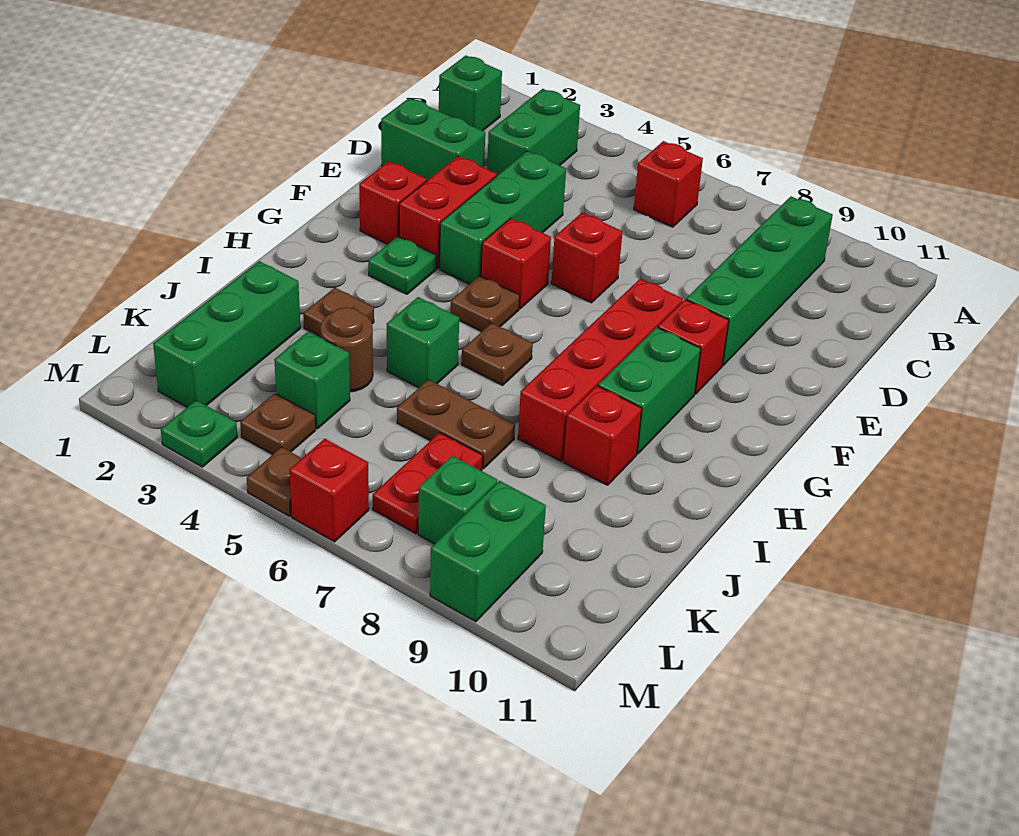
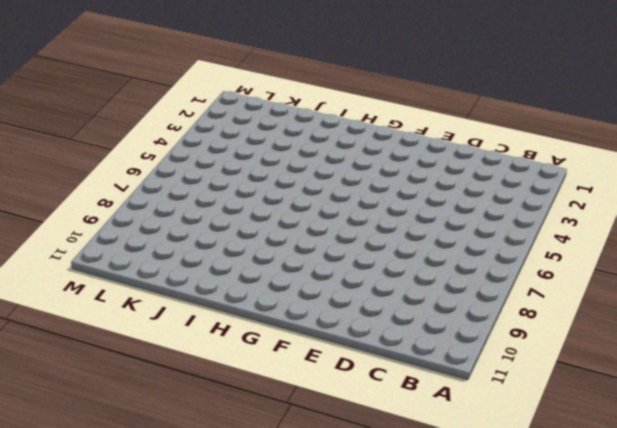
none -> green brick B1 level 1
none -> green brick B3:C3 level 1
none -> red brick B6 level 1
none -> green brick B9:E9 level 1

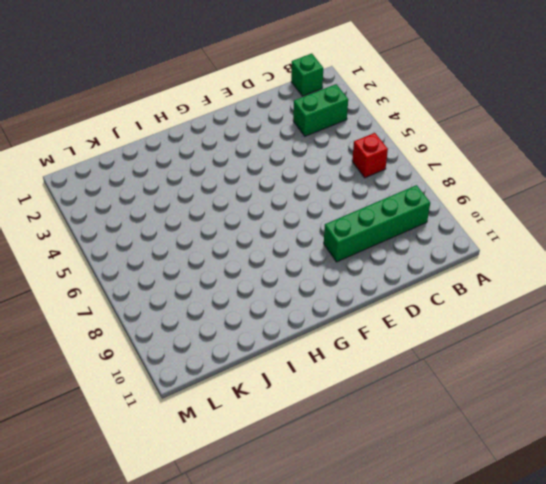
none -> green brick D1:D2 level 1
none -> green brick D4:F4 level 1
none -> red brick E3:F3 level 1
none -> red brick E6 level 1

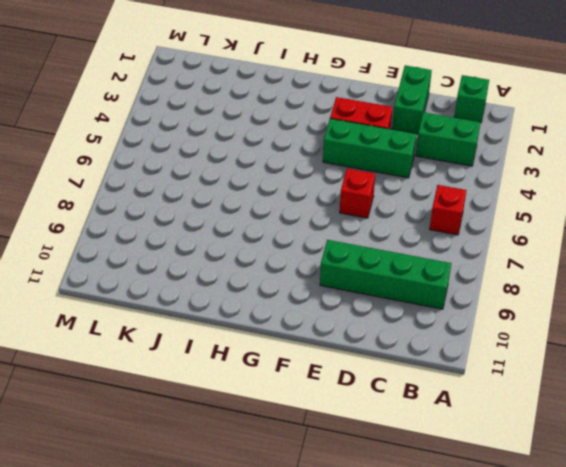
none -> red brick F2 level 1
none -> red brick F5 level 1
none -> red brick F8:I8 level 1
none -> red brick F9 level 1

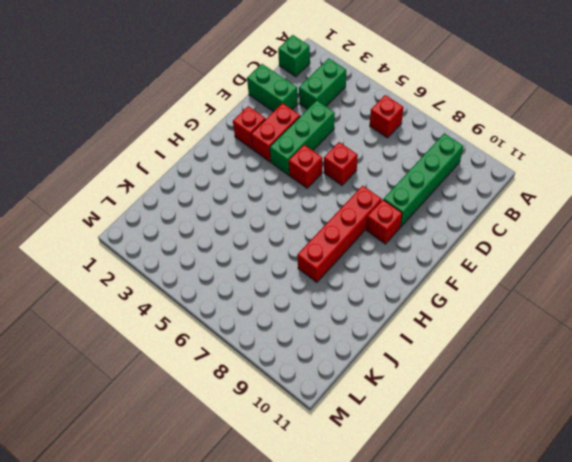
none -> green plate G3 level 1
none -> brown plate G5 level 1
none -> green brick G9:H9 level 1
none -> brown plate H6 level 1

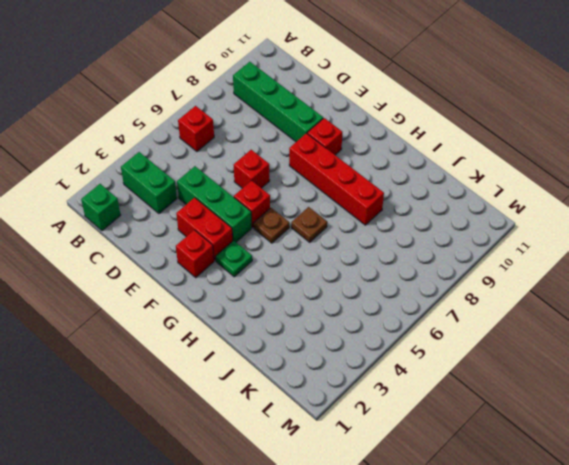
none -> green brick D1:D2 level 1
none -> green brick G9:H9 level 1
none -> brown plate I3 level 1
none -> green brick I5 level 1

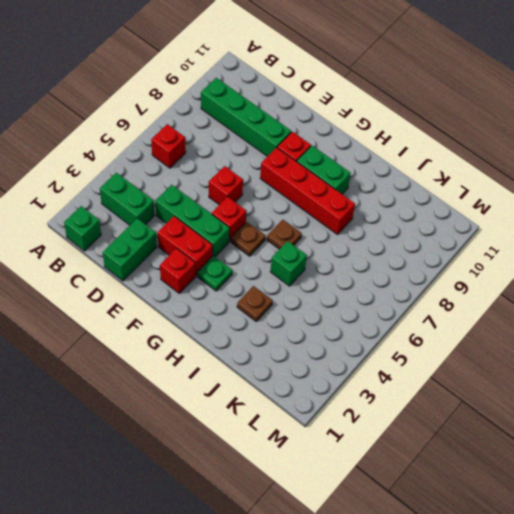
none -> red brick I9 level 1
none -> green brick J2:L2 level 1
none -> brown round brick J4 level 1
none -> brown plate J6:J7 level 1

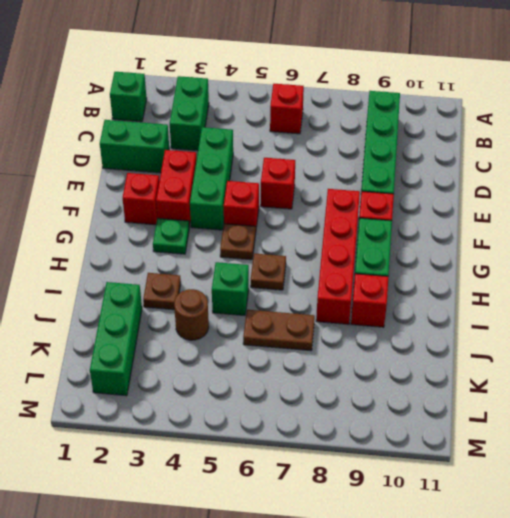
none -> green brick K4 level 1
none -> red plate K7:L7 level 1
none -> brown plate L4 level 1
none -> green brick L8 level 1

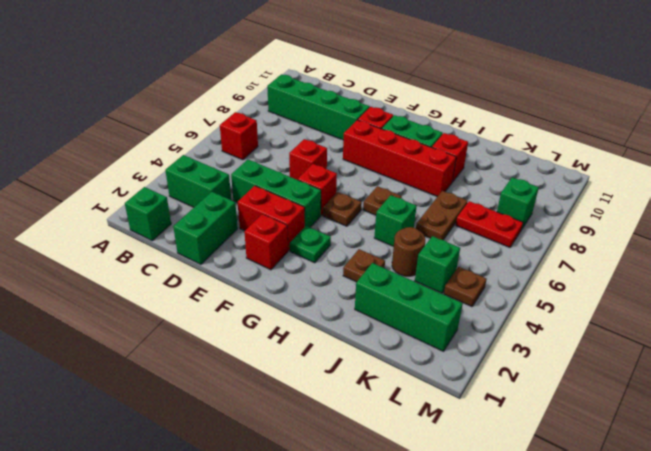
none -> green brick L9:M9 level 1
none -> green plate M3 level 1
none -> brown plate M5 level 1
none -> red brick M6 level 1

